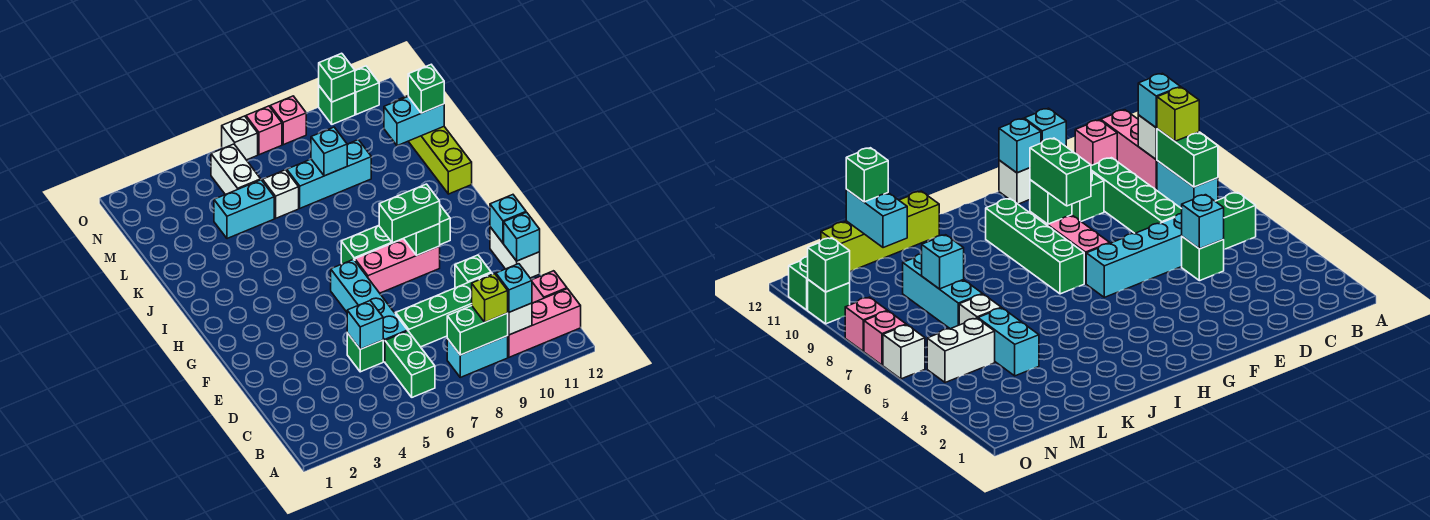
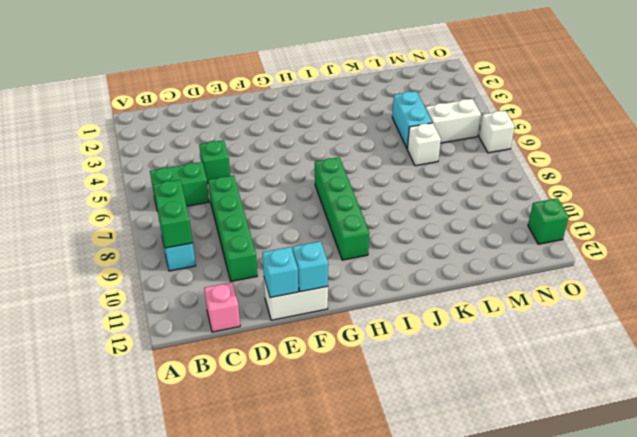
none -> pink brick B10:B12 level 1
none -> cyan brick D6:G6 level 1
none -> green brick E10 level 1
none -> pink brick G7:G9 level 1

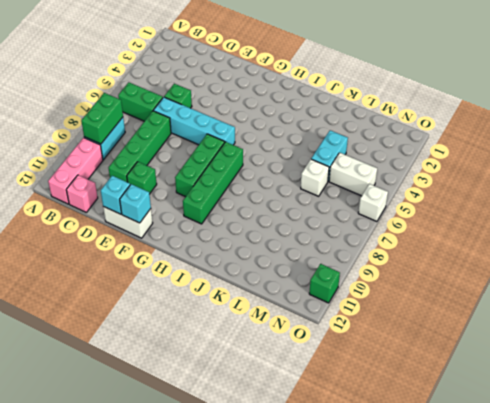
green brick G7:G9 level 1 -> pink brick G7:G9 level 1
none -> lime brick J12:M12 level 1
none -> cyan brick L7:L9 level 1
none -> pink brick O7 level 1
none -> pink brick O8 level 1

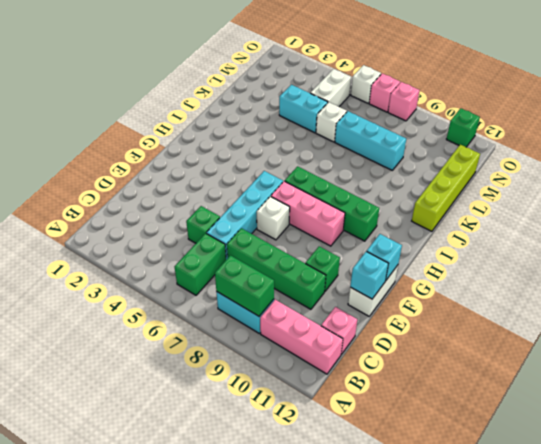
white brick F7 level 1 -> white brick B10 level 2
none -> green brick O10 level 1
none -> cyan brick D5 level 2
none -> green brick G9 level 2
none -> cyan brick L8 level 2

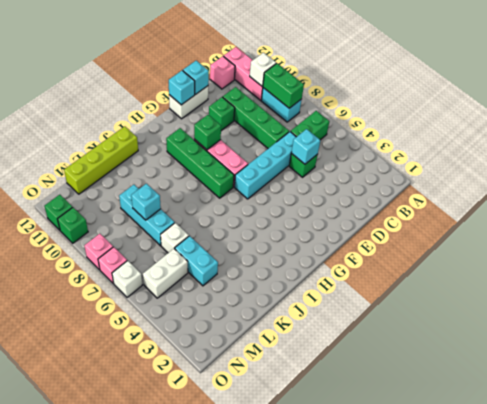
none -> cyan brick L11:L12 level 2
none -> green brick O10 level 2
none -> lime brick B9 level 3
none -> cyan brick B10 level 3

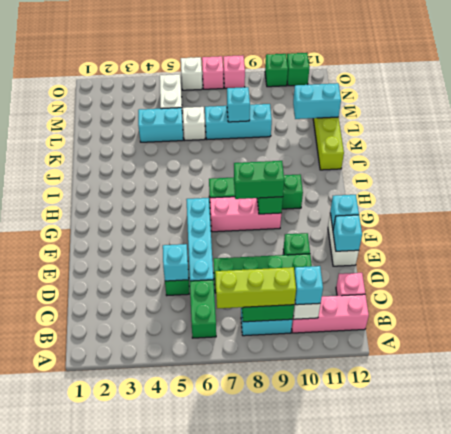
lime brick B7:B9 level 3 -> lime brick B9 level 3
none -> green brick O10 level 2
none -> green brick L12 level 3

